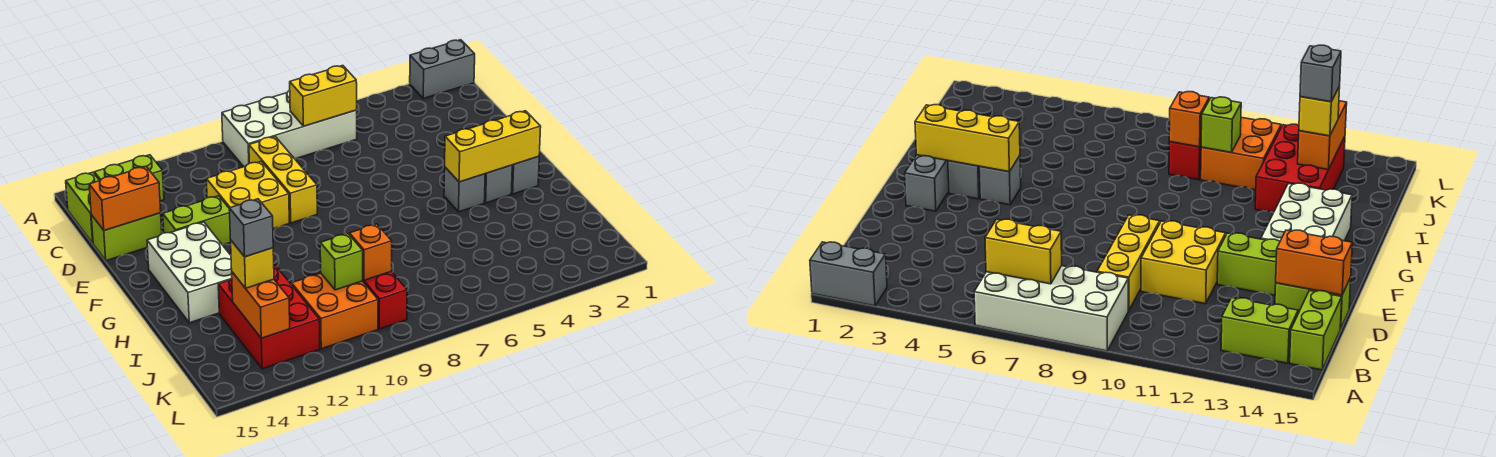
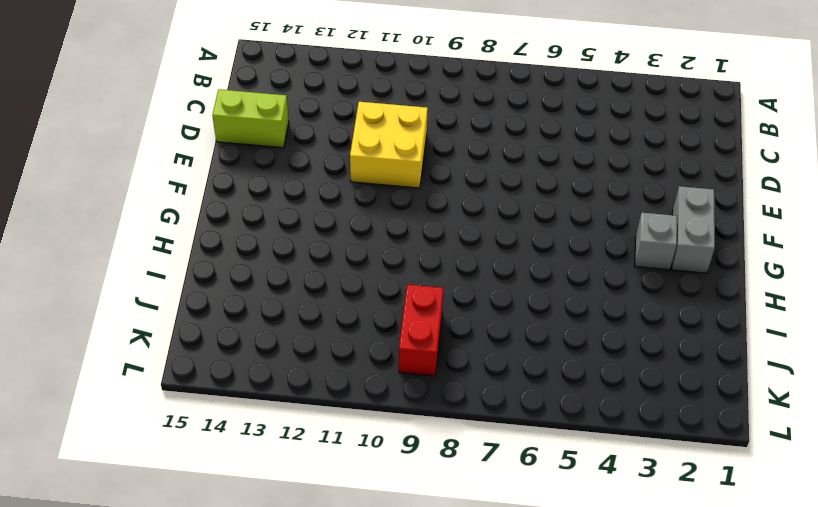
none -> grey brick A1:A2 level 1
none -> white brick A6:B9 level 1
none -> lime brick B13:B14 level 1

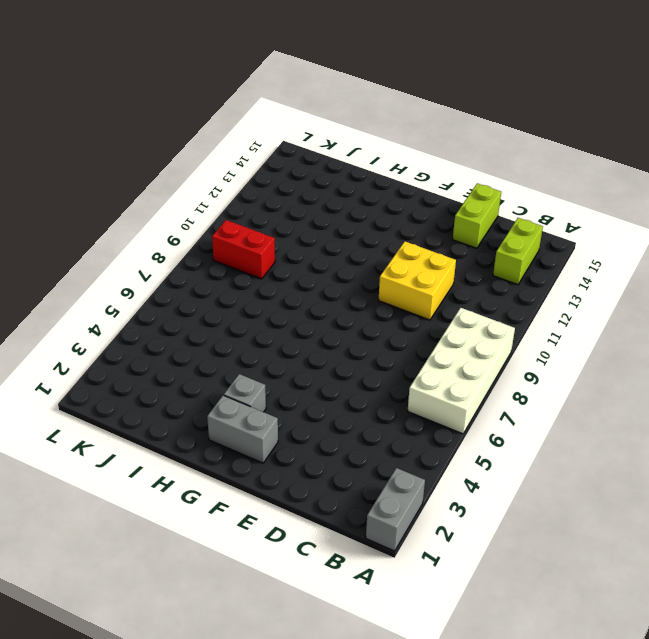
none -> lime brick B15:C15 level 1
none -> yellow brick C9:E9 level 1
none -> lime brick E12:E13 level 1

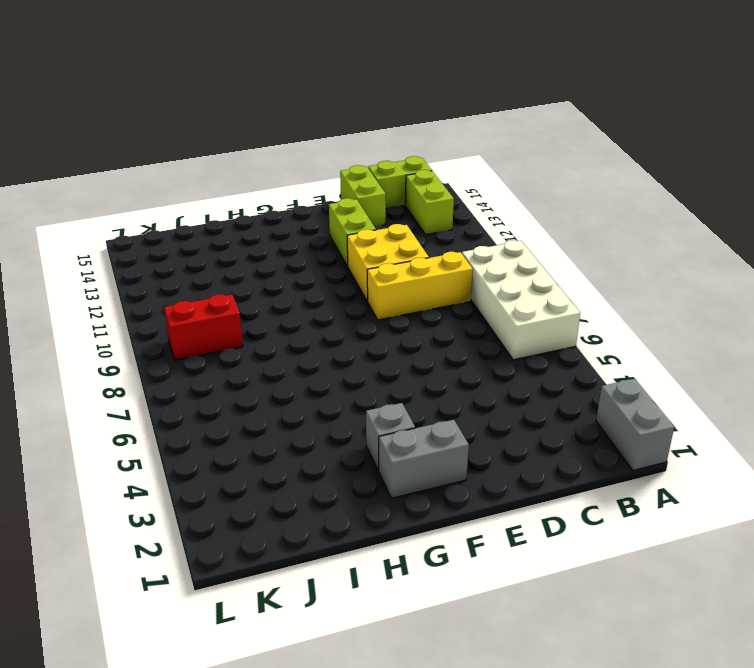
none -> white brick F13:H14 level 1
none -> grey brick G4 level 1
none -> red brick I12:K13 level 1

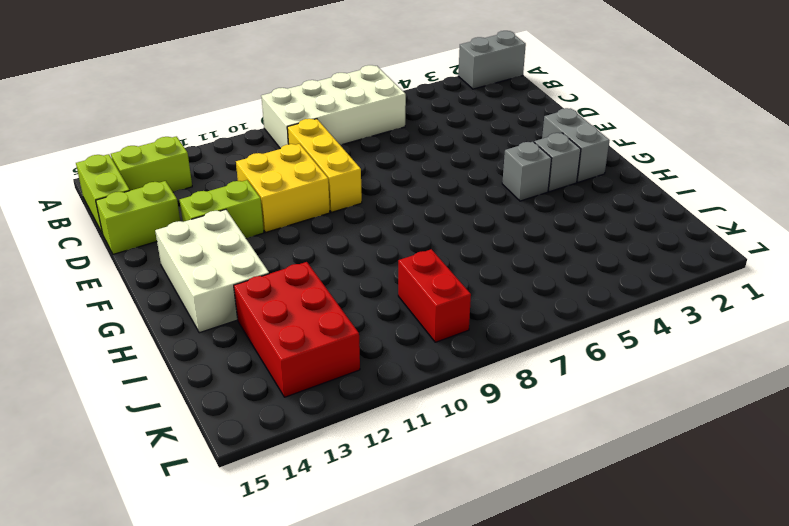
none -> orange brick J10:K11 level 1
none -> yellow brick B6:B7 level 2
none -> orange brick D14:D15 level 2

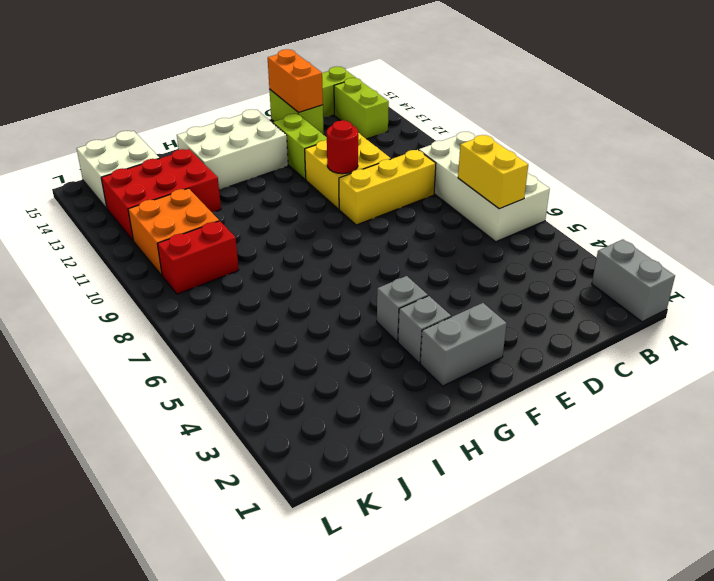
red round brick E10 level 2 -> none
white brick J14:K15 level 1 -> none
none -> yellow brick G2:G4 level 2
none -> orange brick J9 level 2
none -> lime brick J10 level 2

